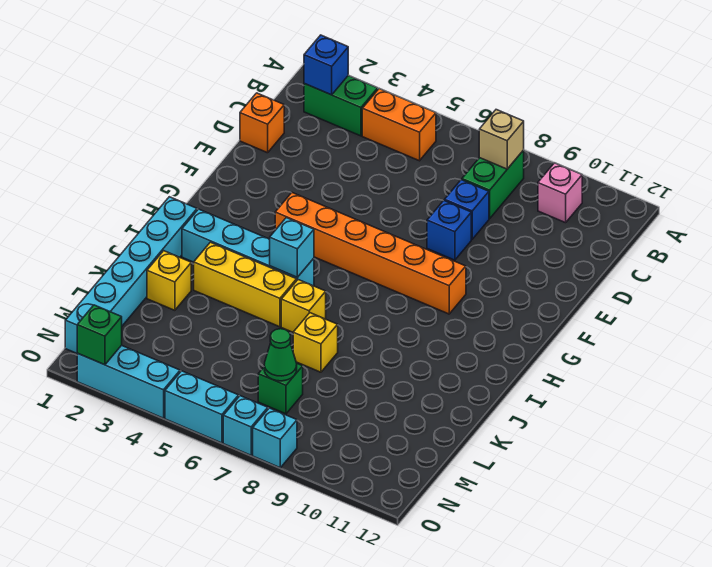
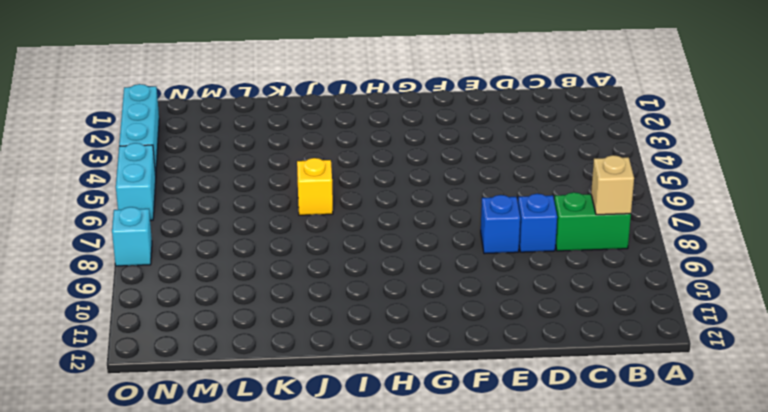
none -> green brick B2:B3 level 1
none -> orange brick B4:B5 level 1
none -> pink brick B10 level 1

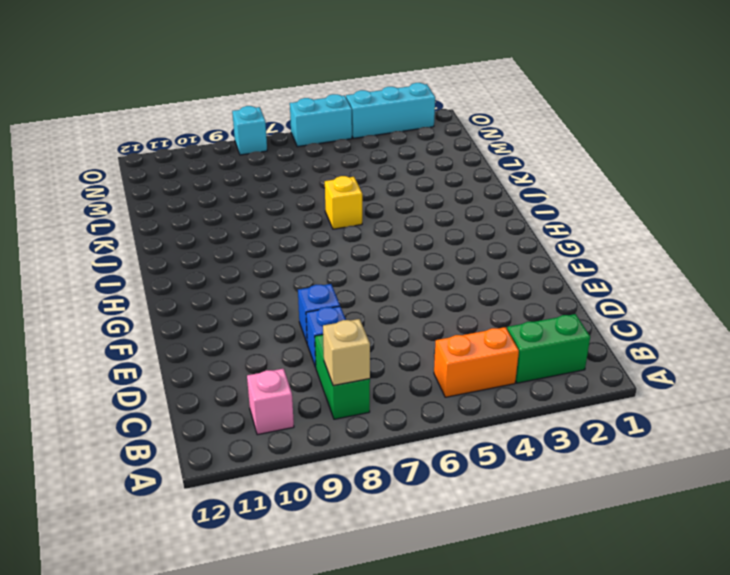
none -> orange brick D1 level 1
none -> orange brick G4:G9 level 1
none -> cyan brick I1:N1 level 1

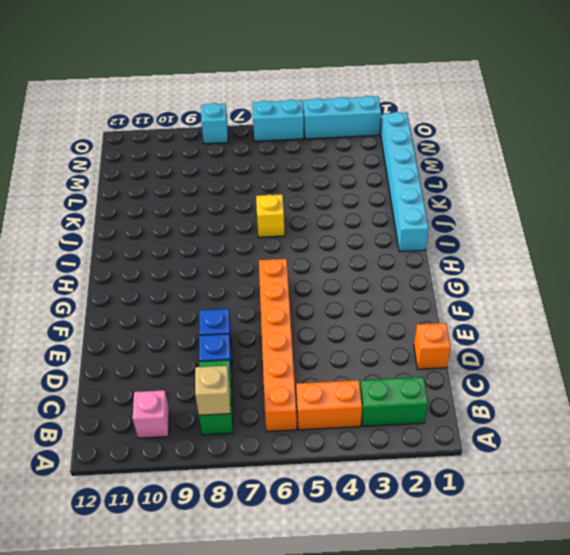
orange brick B6:G6 level 1 -> orange brick G4:G9 level 1
none -> cyan brick I2:I5 level 1
none -> yellow brick J3:J5 level 1
none -> yellow brick K2 level 1

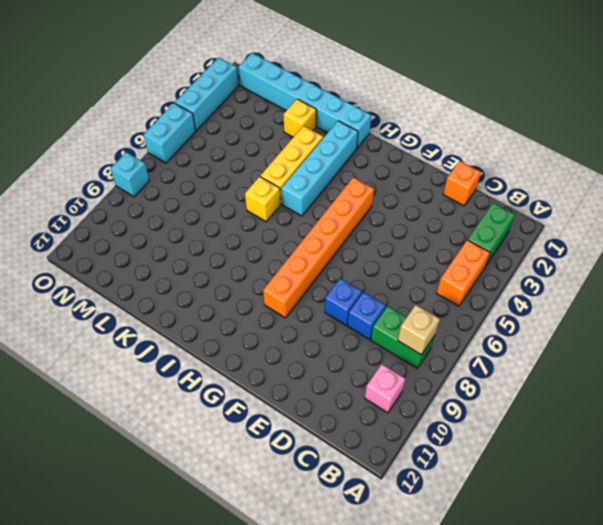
none -> yellow brick K7 level 1
none -> green brick M7 level 1
none -> cyan brick O7 level 1

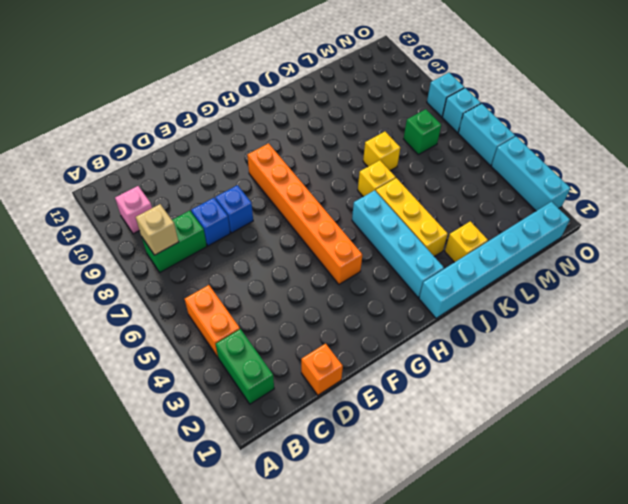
none -> blue brick B2 level 2
none -> cyan brick I5 level 2
none -> green cone M7 level 2

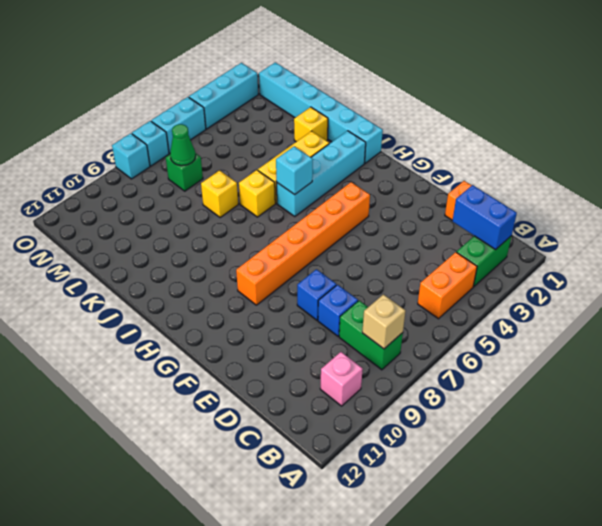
blue brick B2:C2 level 2 -> blue brick B2 level 2
none -> green brick O2 level 2

